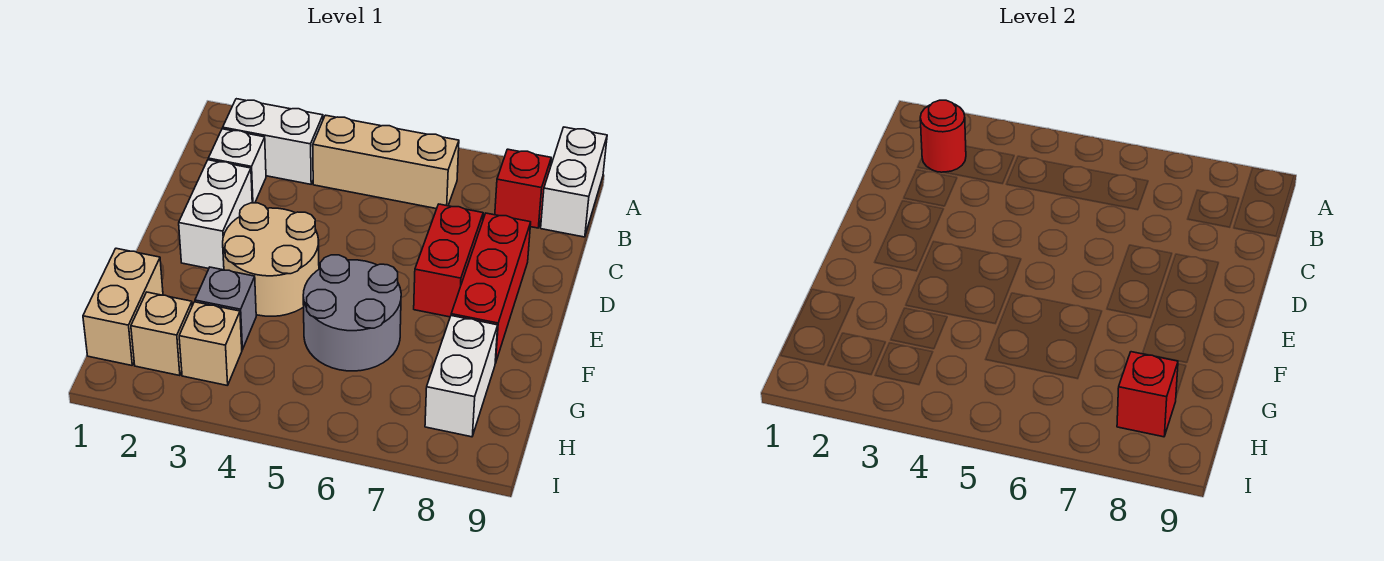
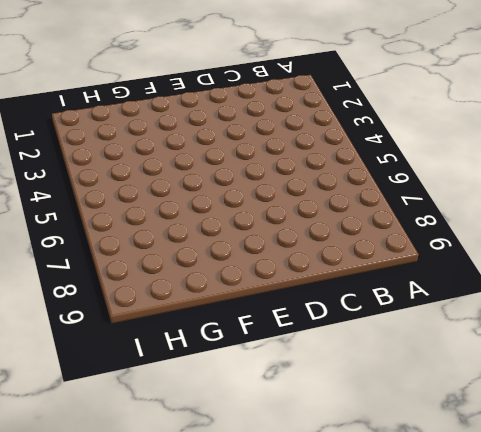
none -> white brick A9:B9 level 1
none -> white brick B2:B3 level 1
none -> tan brick B4:B6 level 1

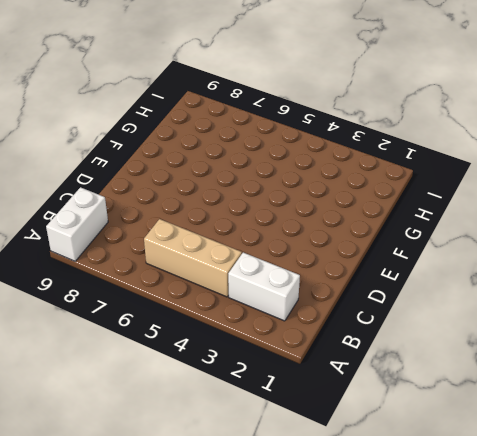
none -> red brick B8 level 1
none -> white brick C2 level 1
none -> white brick D2:E2 level 1

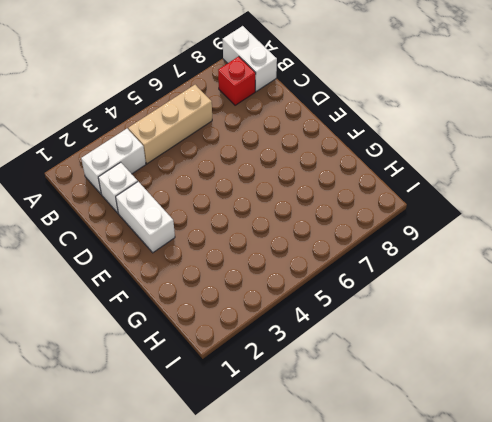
none -> red brick D7:E7 level 1
none -> red brick D8:F8 level 1
none -> tan round brick E3:F4 level 1

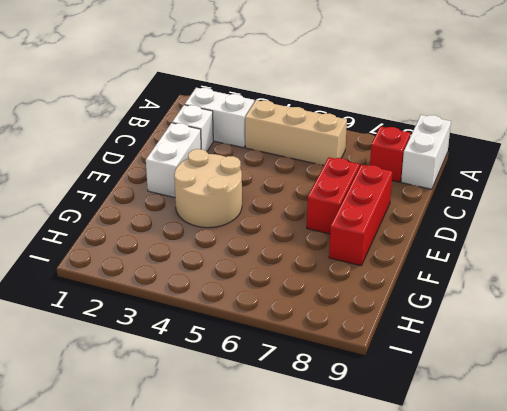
none -> grey round brick F5:G6 level 1
none -> tan brick G1:H1 level 1
none -> grey brick G3 level 1

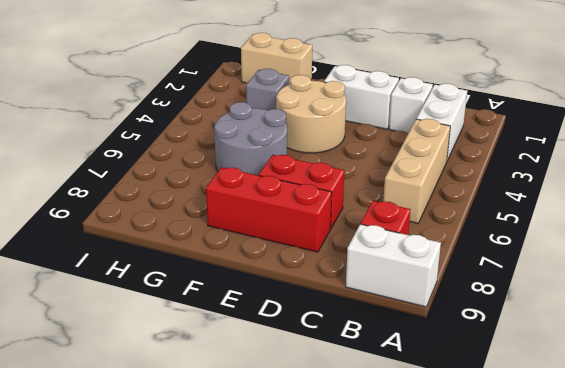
none -> white brick G8:H8 level 1
none -> tan brick H2 level 1
none -> tan brick H3 level 1

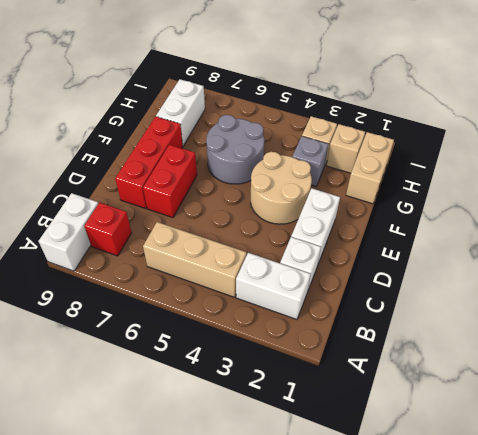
none -> red round brick B2 level 2
none -> red brick H8 level 2

